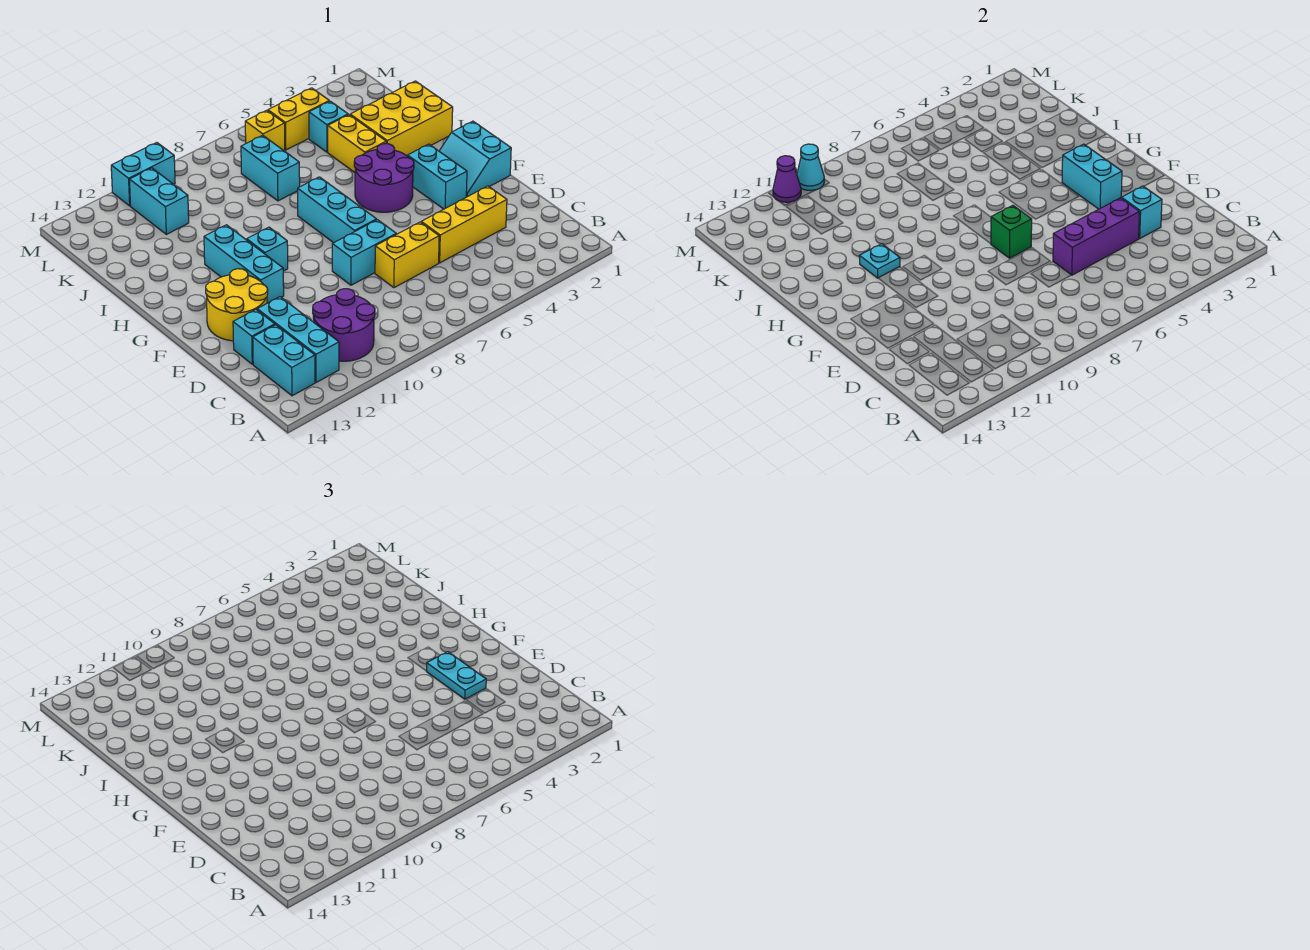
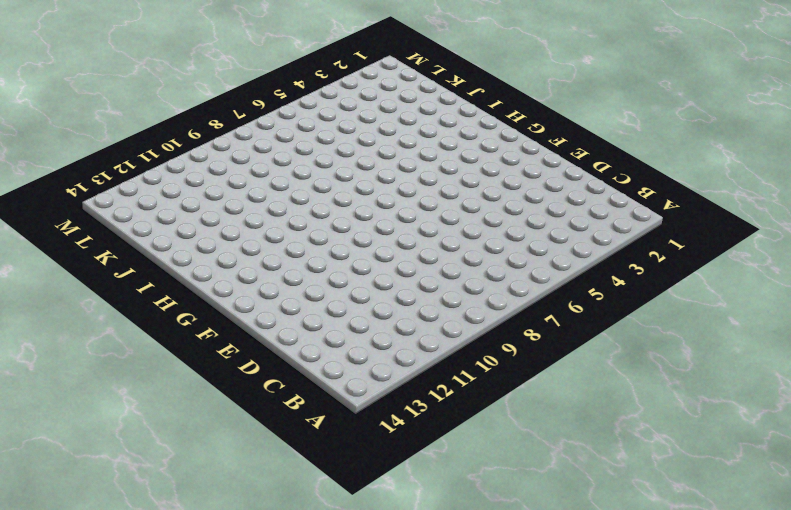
none -> purple round brick B10:C11 level 1
none -> cyan brick B12:D12 level 1
none -> cyan brick B13:C13 level 1
none -> yellow brick D3:D5 level 1

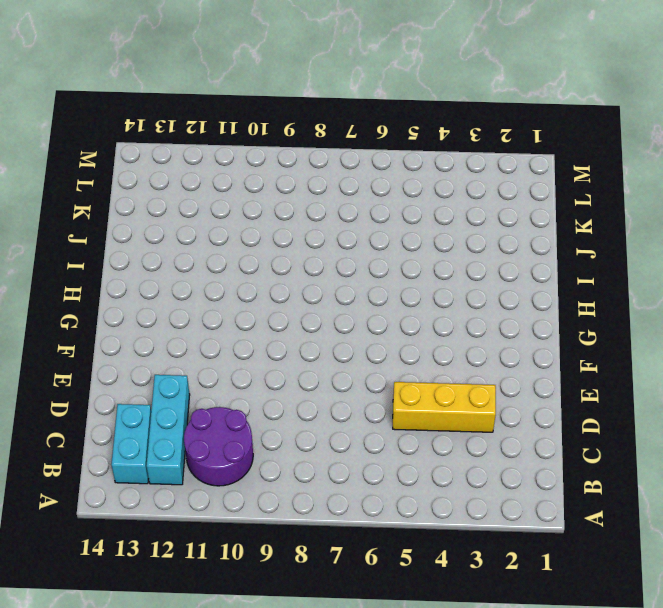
none -> yellow brick D6:D7 level 1
none -> cyan brick D13 level 1
none -> cyan brick E7:E8 level 1
none -> yellow round brick E12:F13 level 1

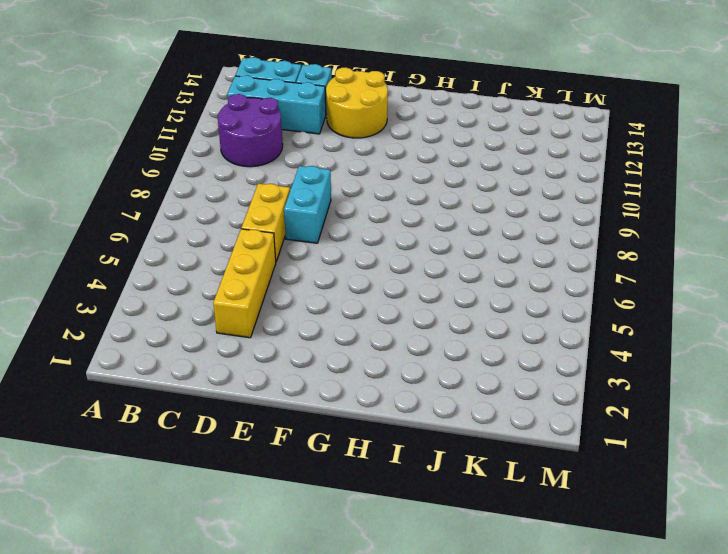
none -> cyan slope F1:G2 level 1 top 1
none -> cyan brick F3:G3 level 1
none -> cyan brick F7:H7 level 1
none -> cyan brick F11:H11 level 1

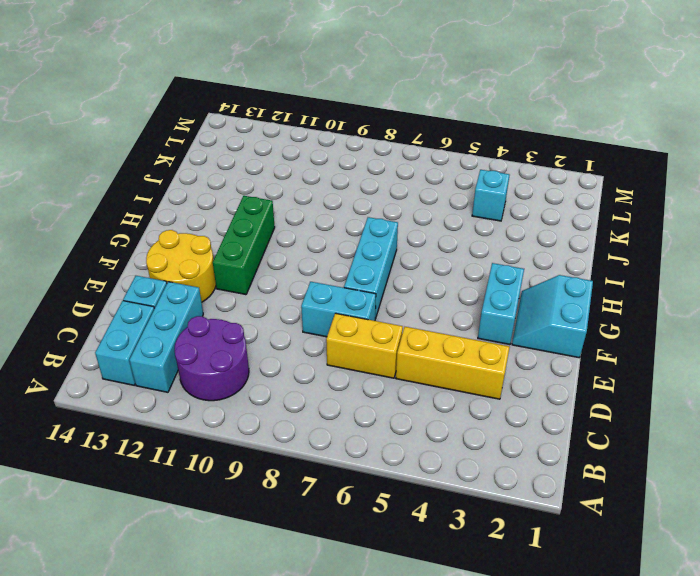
green brick F11:H11 level 1 -> cyan brick F11:H11 level 1
none -> purple round brick G4:H5 level 1
none -> cyan brick G10 level 1
none -> yellow brick I1:J3 level 1
none -> yellow brick I4:J4 level 1

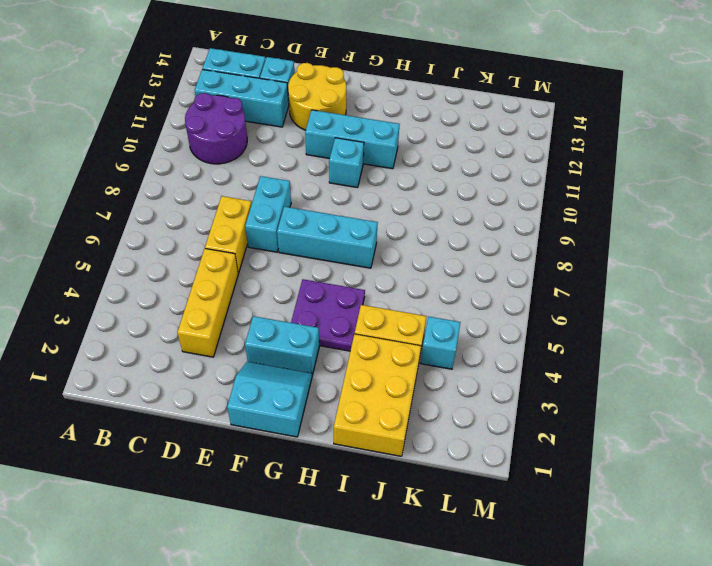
purple plate G4:H5 level 1 -> purple round brick G4:H5 level 1
none -> cyan brick J7:K7 level 1
none -> cyan brick K11:L11 level 1
none -> yellow brick L4:L5 level 1
none -> yellow brick L6 level 1

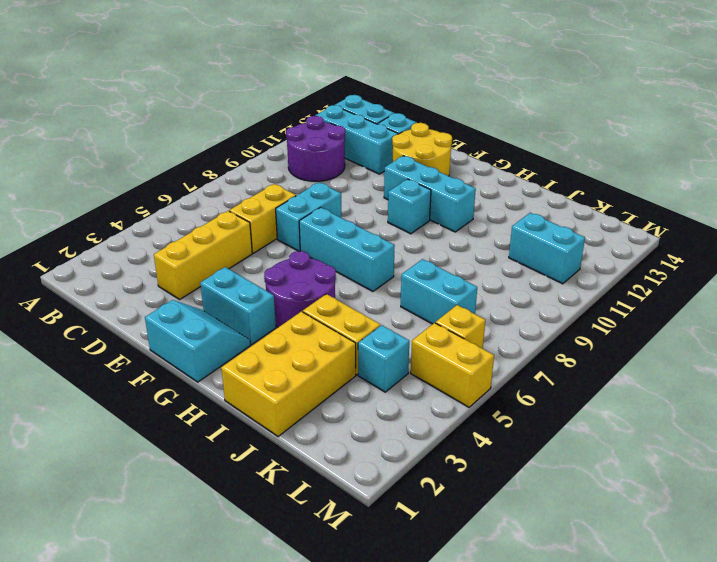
yellow brick L5:M5 level 1 -> yellow brick L4:L5 level 1
none -> cyan brick M10:M11 level 1
none -> cyan brick D3 level 2
none -> purple brick D4:D6 level 2
none -> cyan brick F3:G3 level 2

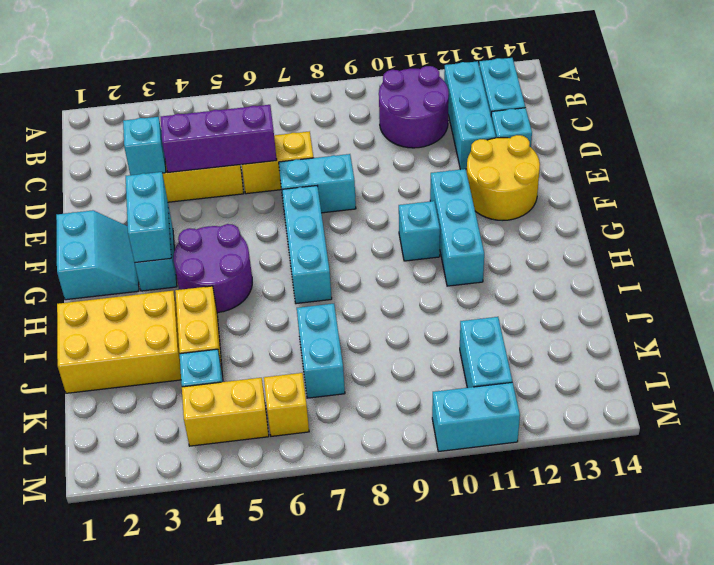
none -> green brick F7 level 2
none -> cyan plate H11 level 2
none -> cyan cone M10 level 2
none -> purple cone M11 level 2

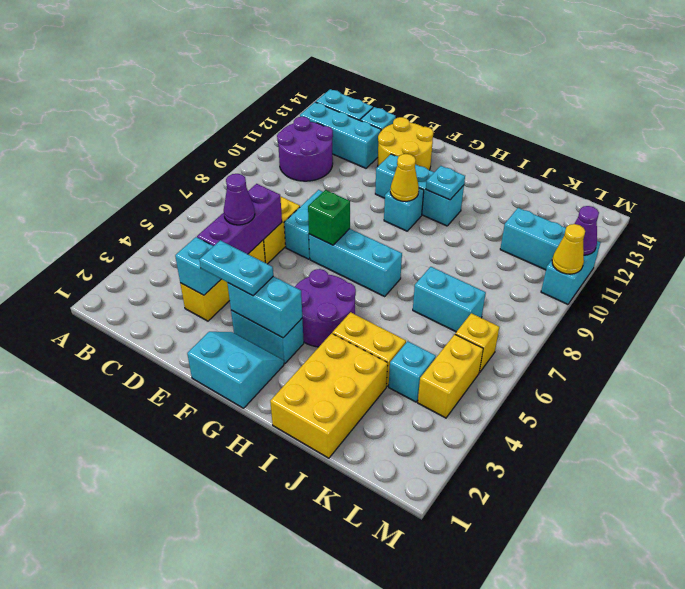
purple cone D5 level 3 -> none
yellow cone G10 level 2 -> none
yellow cone M10 level 2 -> cyan cone M10 level 2

